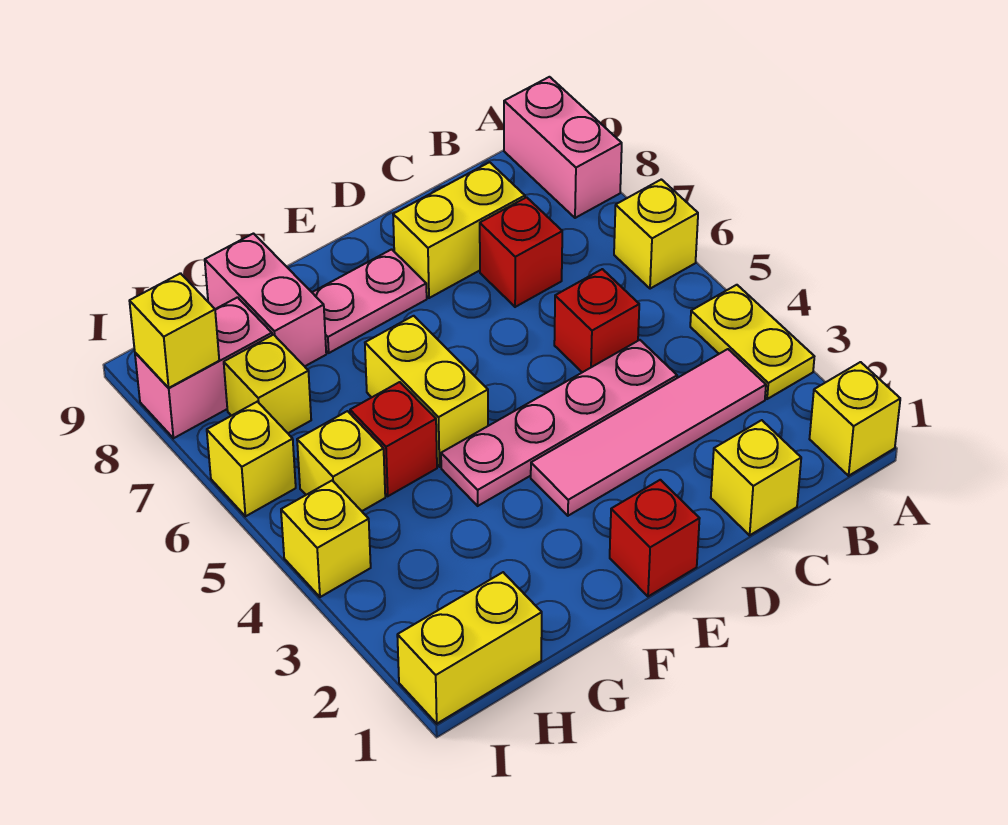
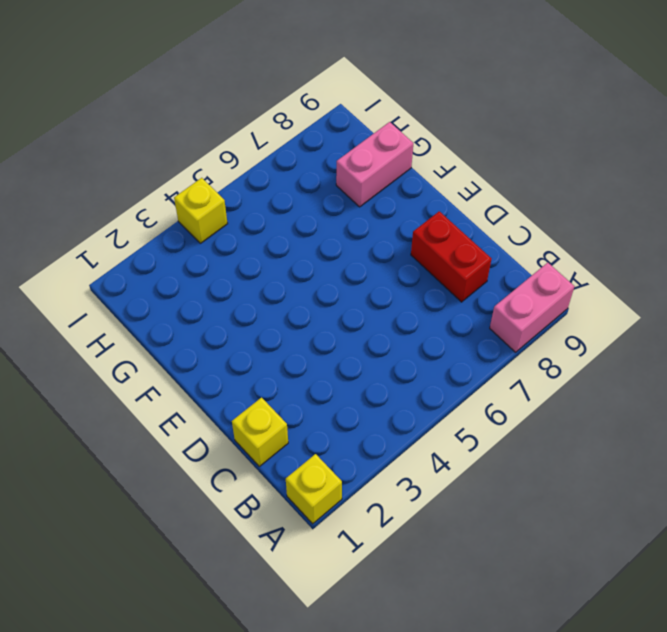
red brick C8:D8 level 1 -> yellow brick C8:D8 level 1
none -> yellow plate A3:A4 level 1
none -> yellow brick A6 level 1
none -> pink tile B3:E3 level 1

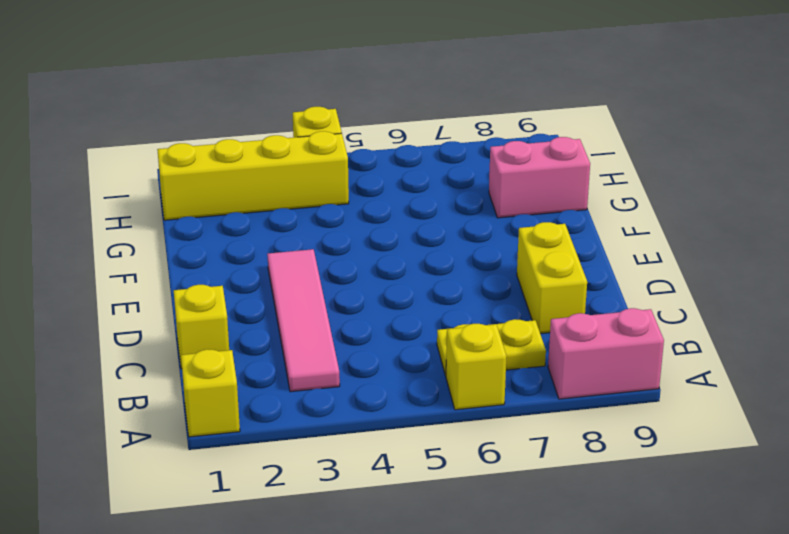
yellow plate B6:B7 level 1 -> yellow plate A3:A4 level 1
yellow brick H1:H4 level 1 -> yellow brick H1:I1 level 1
none -> pink plate C4:F4 level 1
none -> red brick C5 level 1
none -> red brick C7 level 1

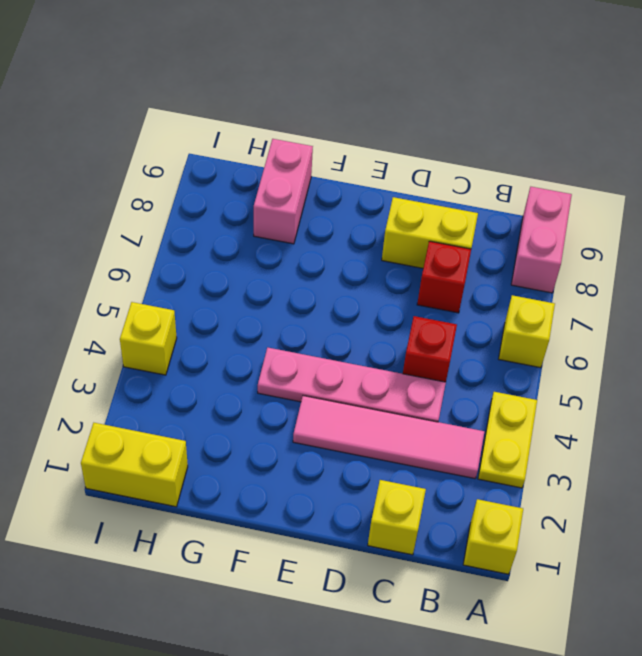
none -> red brick E1 level 1
none -> pink plate E8:F8 level 1
none -> yellow brick F5:F6 level 1

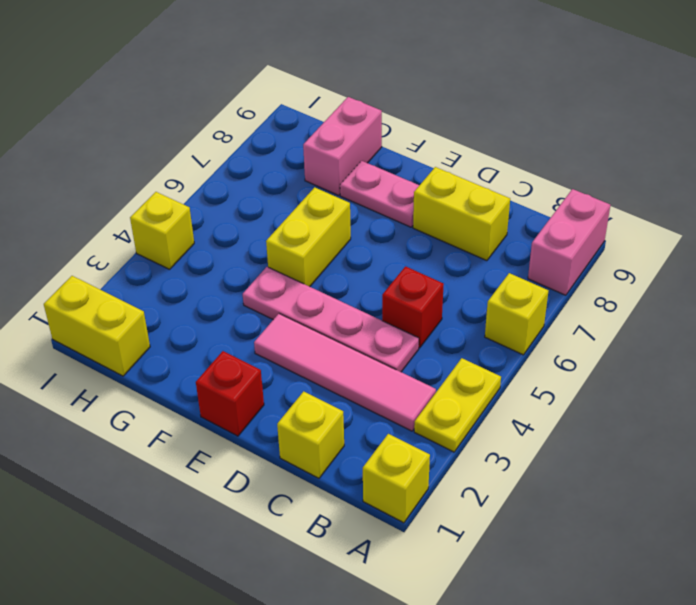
none -> red brick C7 level 1
none -> red brick G5 level 1
none -> yellow brick H5 level 1

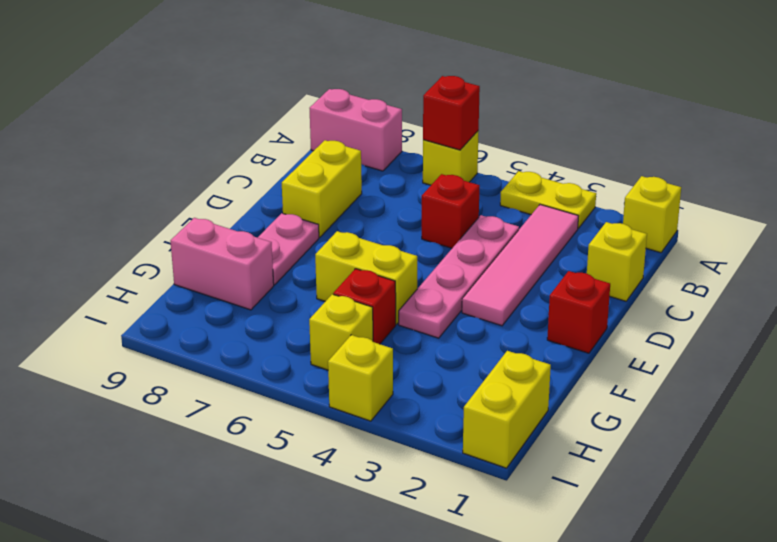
red brick A6 level 2 -> red brick C7 level 1
none -> yellow brick H7 level 1
none -> pink brick H8:I8 level 1
none -> yellow brick I6 level 1

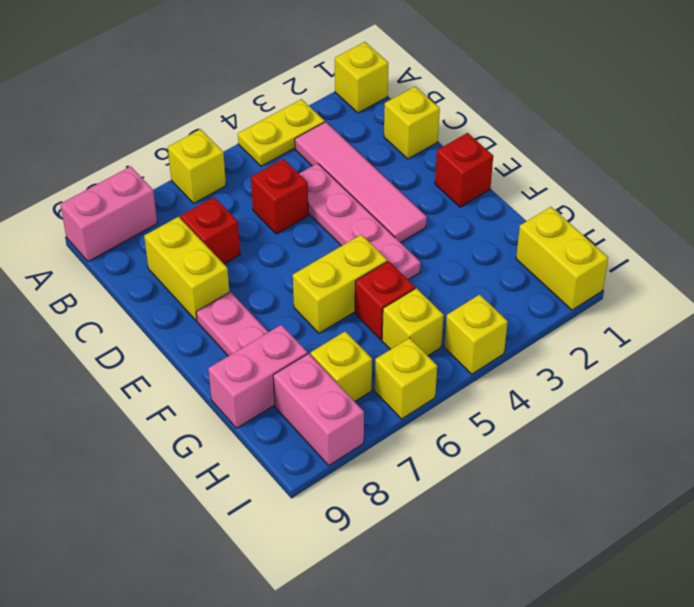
none -> yellow brick I8 level 2

